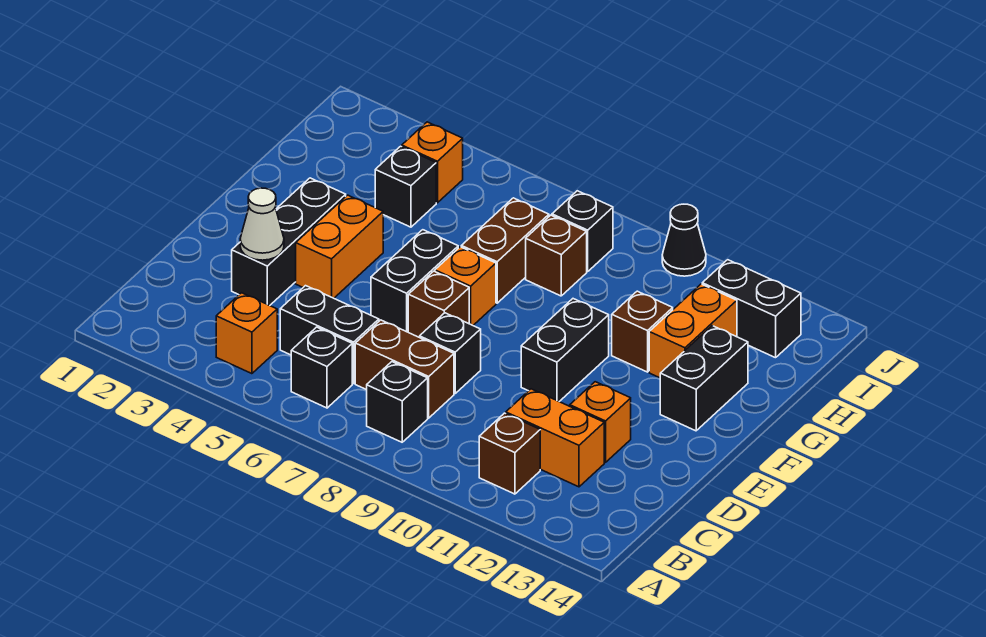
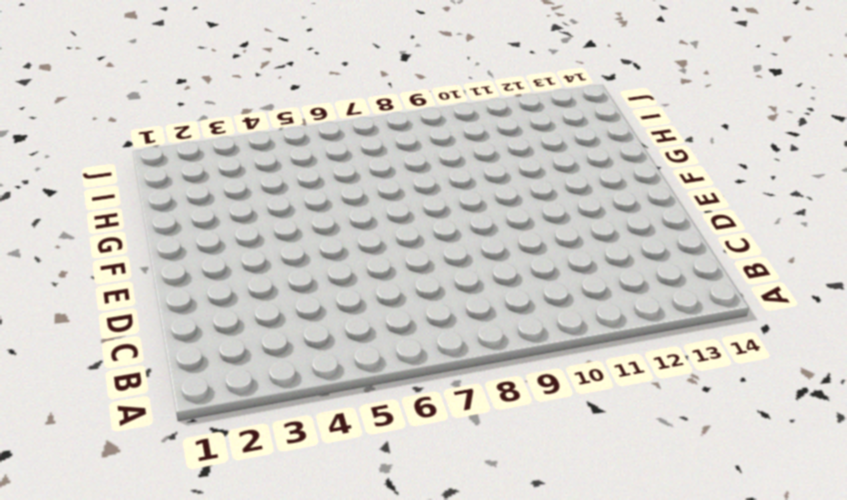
none -> orange brick B4 level 1
none -> black brick B6 level 1
none -> black brick B8 level 1

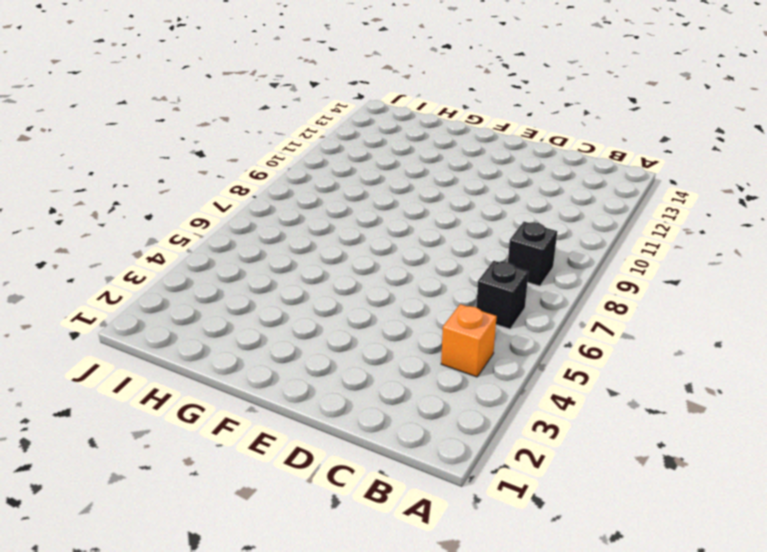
none -> brown brick B11 level 1
none -> black brick C5:C6 level 1
none -> brown brick C7:C8 level 1

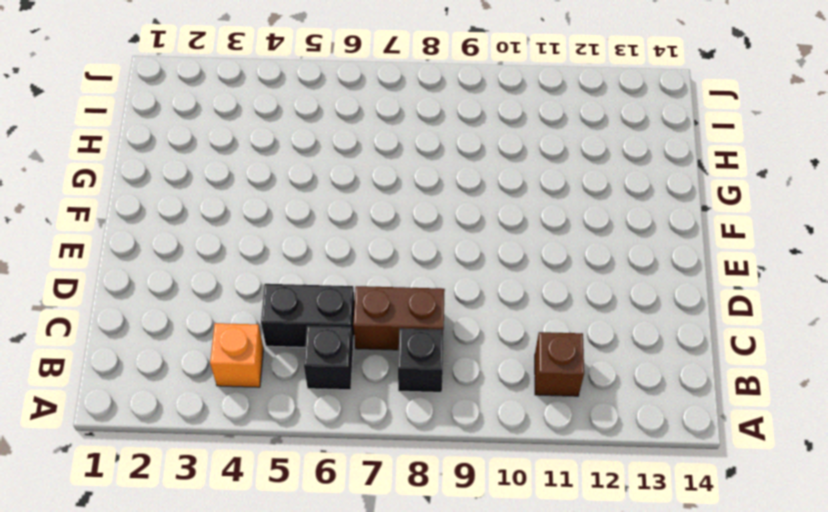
none -> orange brick C11:C12 level 1
none -> black brick D3:F3 level 1
none -> black brick D8 level 1

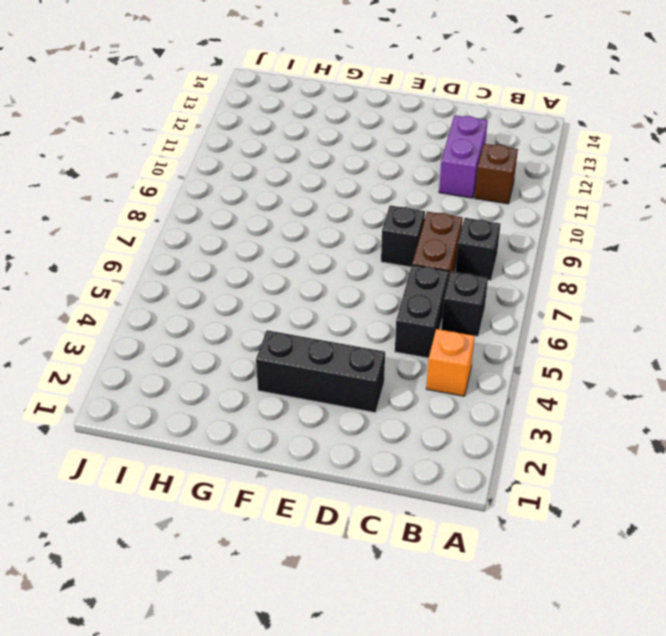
purple brick C11:C12 level 1 -> orange brick C11:C12 level 1
none -> orange brick D12 level 1
none -> orange brick E4:F4 level 1
none -> black brick E6:F6 level 1

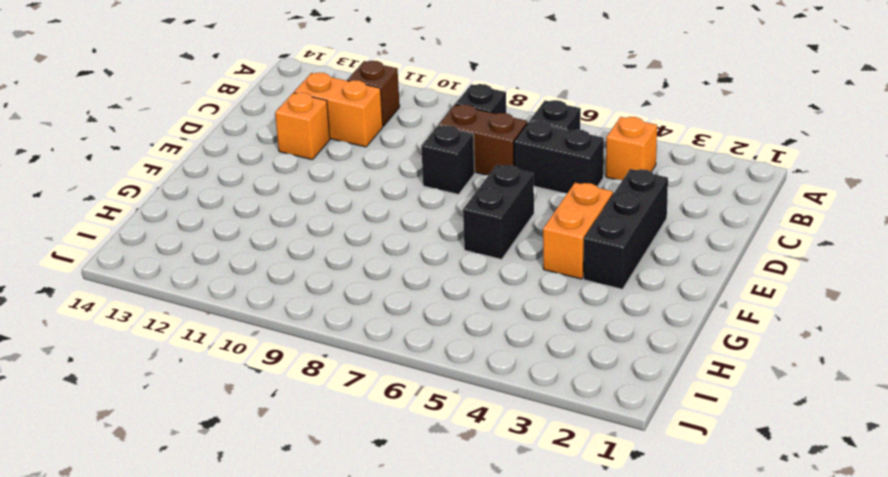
none -> brown brick E7 level 1
none -> black brick E10:F10 level 1
none -> orange brick F7 level 1

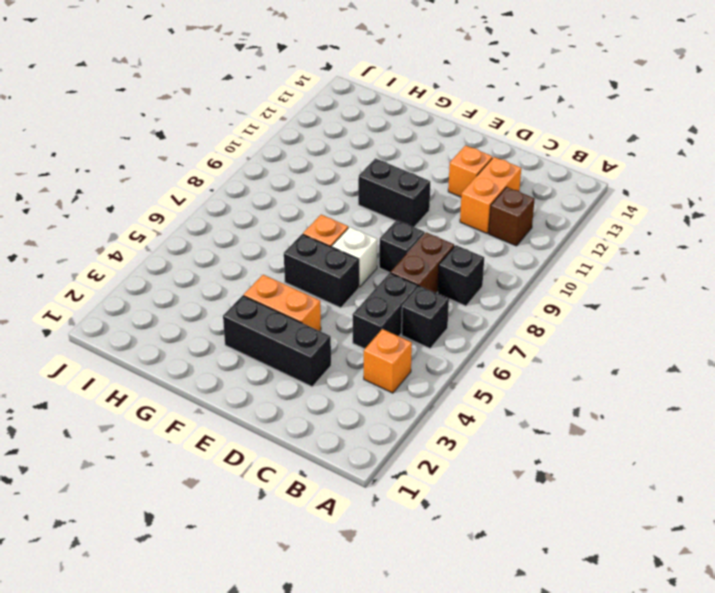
white brick E7 level 1 -> brown brick E7 level 1
none -> black brick F13:G13 level 1
none -> brown brick G7:H7 level 1
none -> brown brick G11 level 1

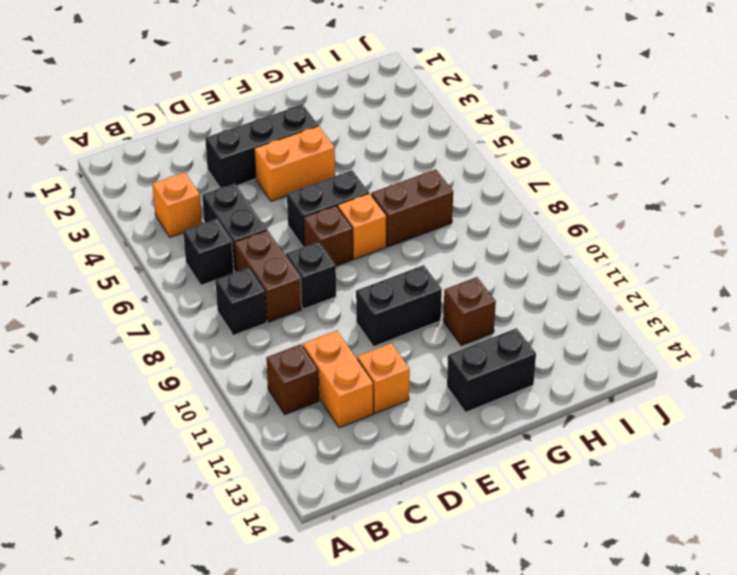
none -> orange brick G12:H12 level 1
none -> black brick H4 level 1
none -> brown brick H8 level 1

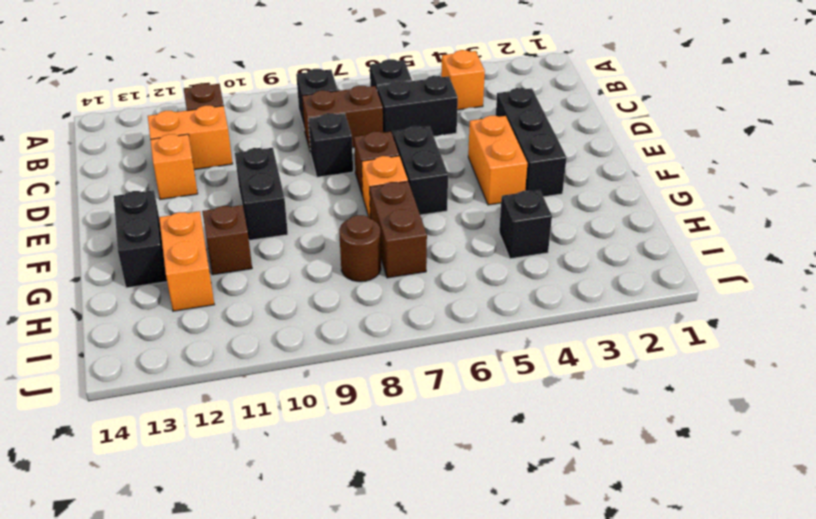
brown round brick H8 level 1 -> brown brick H8 level 1
none -> orange brick I4 level 1
none -> black brick I8 level 1
none -> black brick I12:I13 level 1

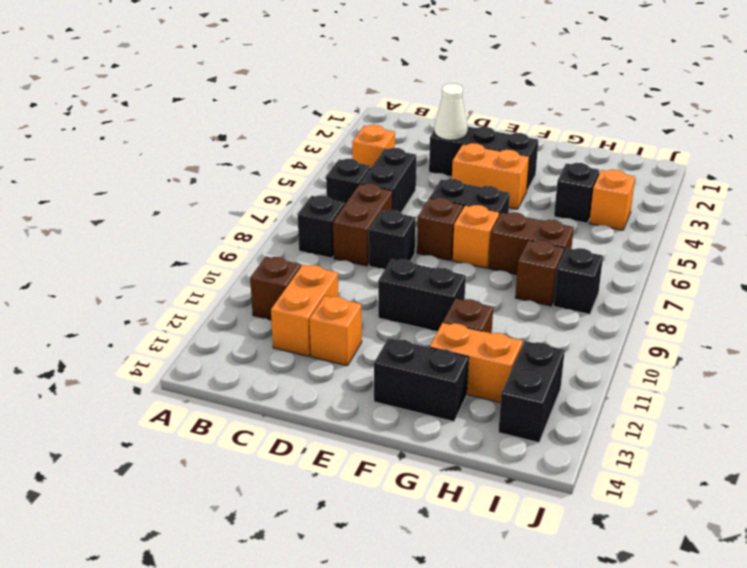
none -> black cone J10 level 1

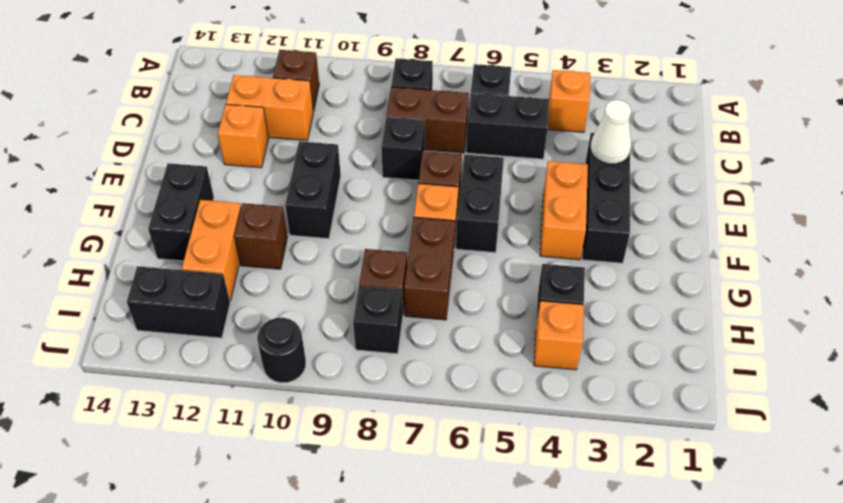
black round brick J10 level 1 -> black cone J10 level 1

